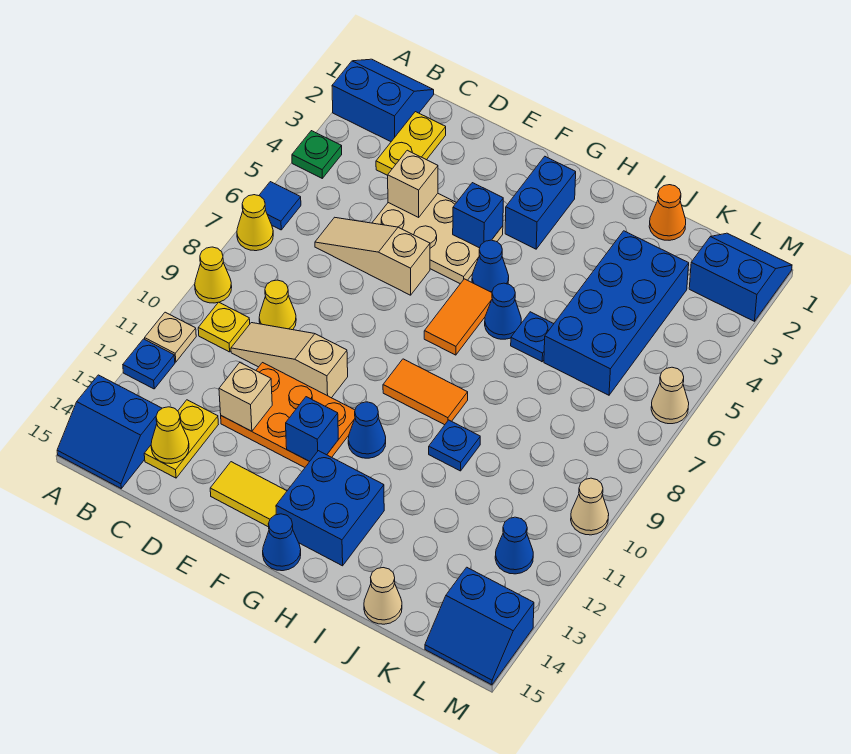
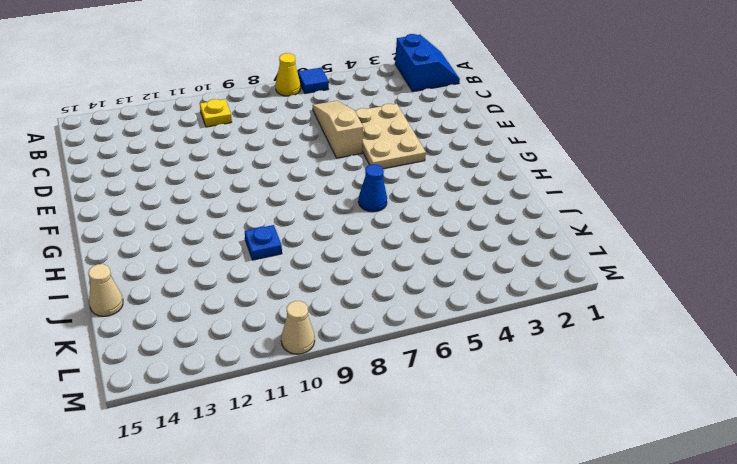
none -> green plate A4 level 1
none -> yellow cone A9 level 1
none -> tan plate A11 level 1
none -> blue plate A12 level 1

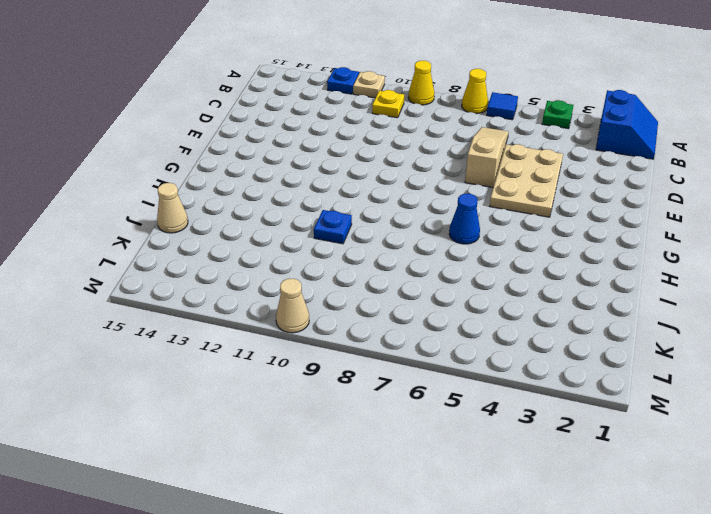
none -> blue slope A14:B15 level 1 top 14
none -> yellow plate C2:C3 level 1
none -> yellow cone C9 level 1
none -> tan slope C10:E10 level 1 top E

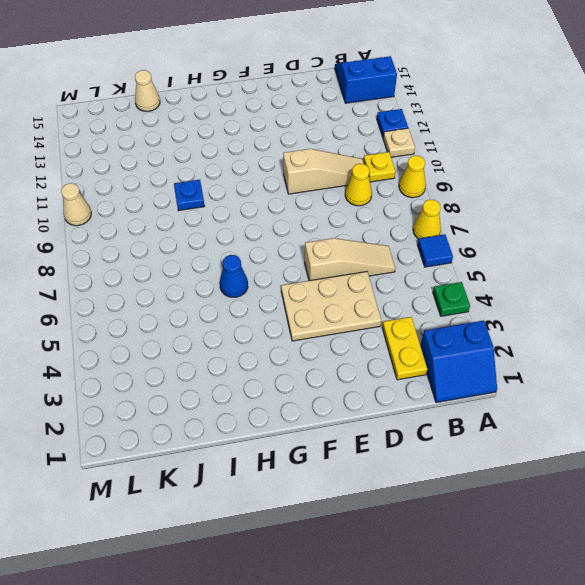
none -> yellow plate C13:C14 level 1
none -> orange plate D11:F12 level 1
none -> yellow tile E14:F14 level 1
none -> blue brick G2:G3 level 1

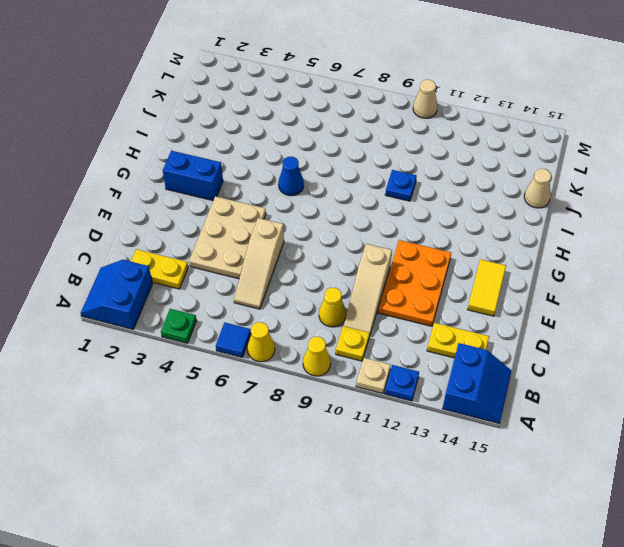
none -> blue cone G5 level 1
none -> orange tile G6:G7 level 1
none -> orange tile G9:H9 level 1
none -> blue cone G11 level 1

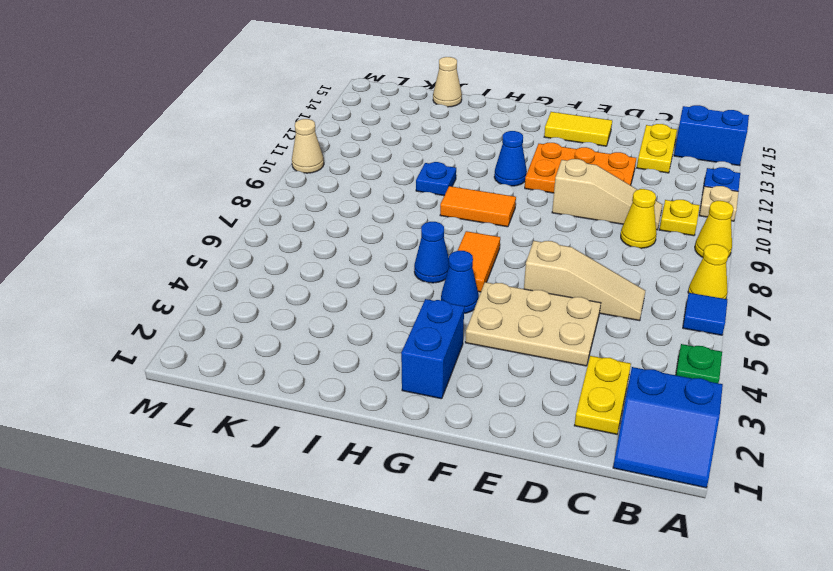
none -> blue brick G13:H14 level 1
none -> blue cone G15 level 1
none -> blue plate I6 level 1
none -> orange cone J1 level 1

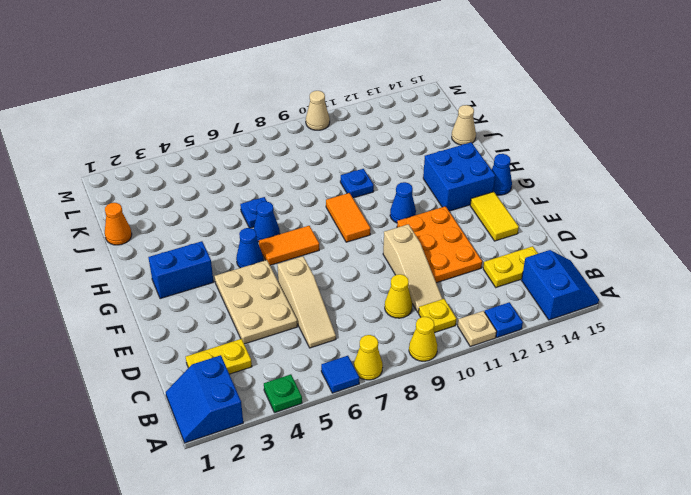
none -> blue brick J3:K6 level 1
none -> blue slope L1:M2 level 1 top 2
none -> blue cone L12 level 1
none -> blue slope L14:M15 level 1 top 14

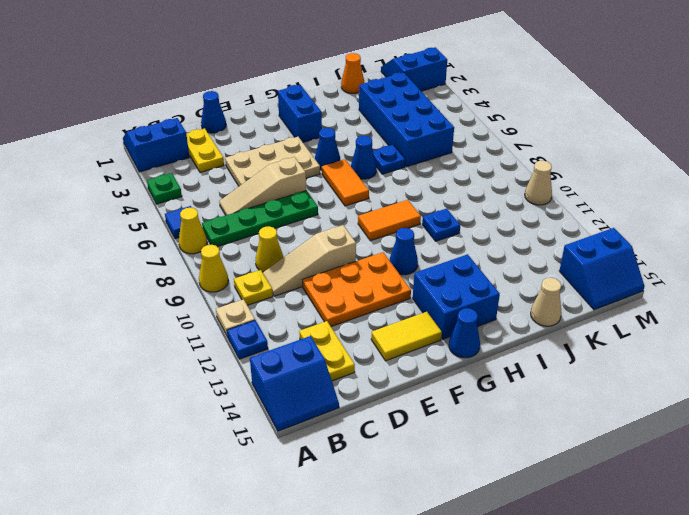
green plate B7:E7 level 1 -> none
blue cone D1 level 1 -> blue cone L12 level 1
none -> tan cone M6 level 1
none -> yellow cone C14 level 2
none -> tan brick D4 level 2
none -> tan brick D12 level 2

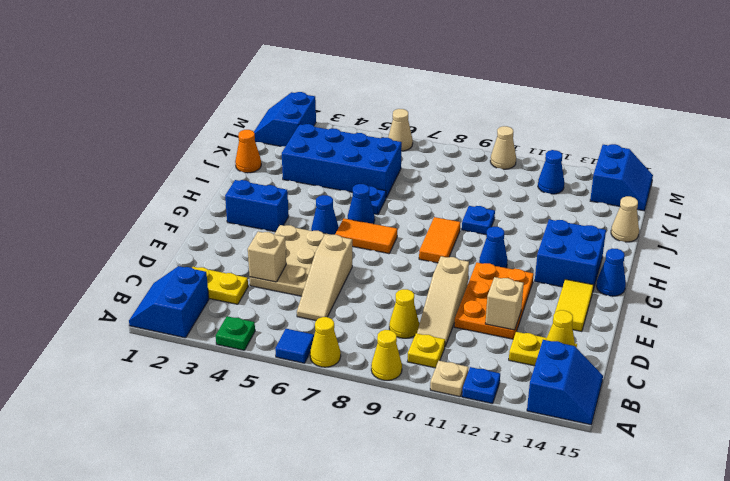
none -> blue brick F4 level 2
none -> blue brick F12 level 2

